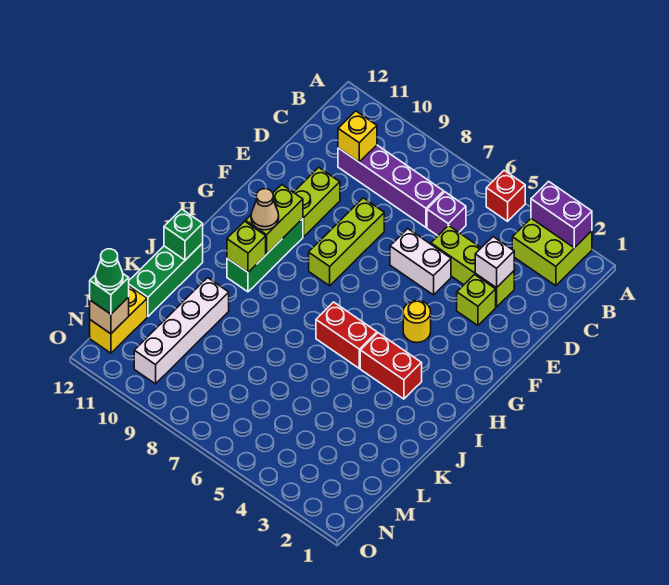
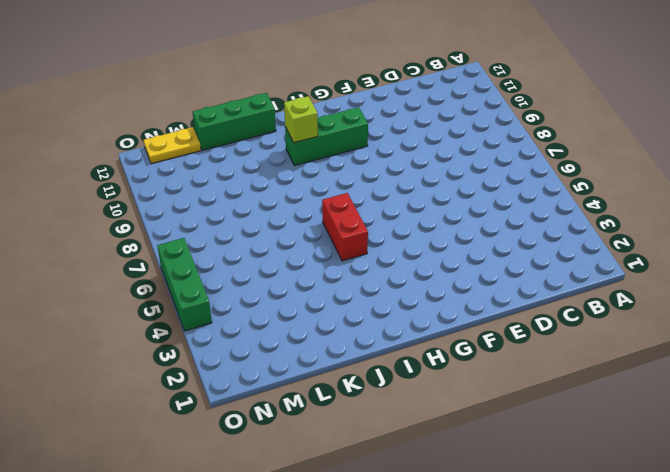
yellow plate M12:N12 level 1 -> yellow brick M12:N12 level 1
green brick O4:O6 level 1 -> none
none -> lime brick A2:B3 level 1
none -> red brick A5 level 1
none -> purple brick C6 level 1

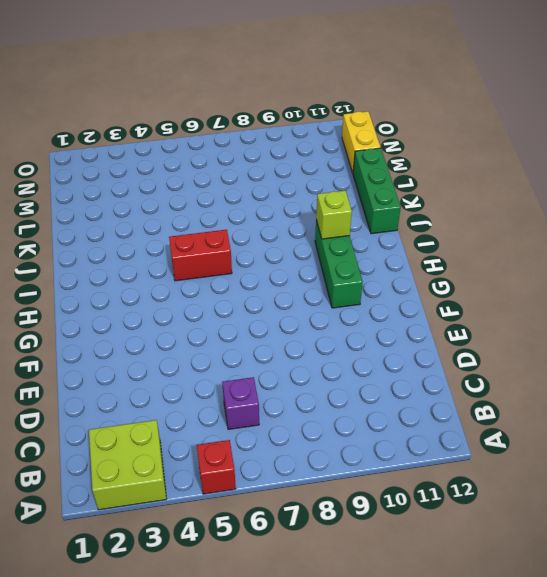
none -> purple brick C7:C10 level 1
none -> lime brick D3:D5 level 1
none -> lime brick E3 level 1

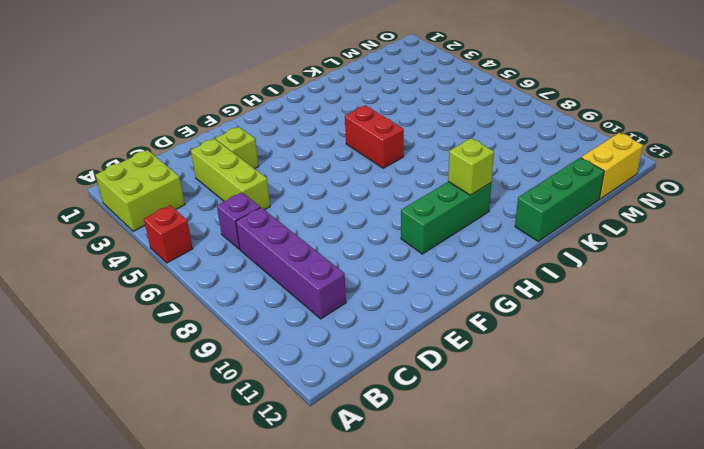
none -> white brick E5:E6 level 1
none -> lime brick E8:G8 level 1
none -> lime brick E10:F10 level 1

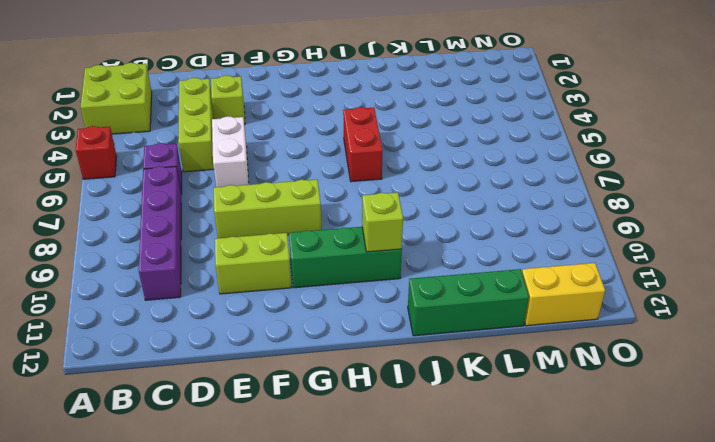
none -> yellow round brick G4 level 1
none -> red brick I3:I4 level 1
none -> white brick K10:N10 level 1

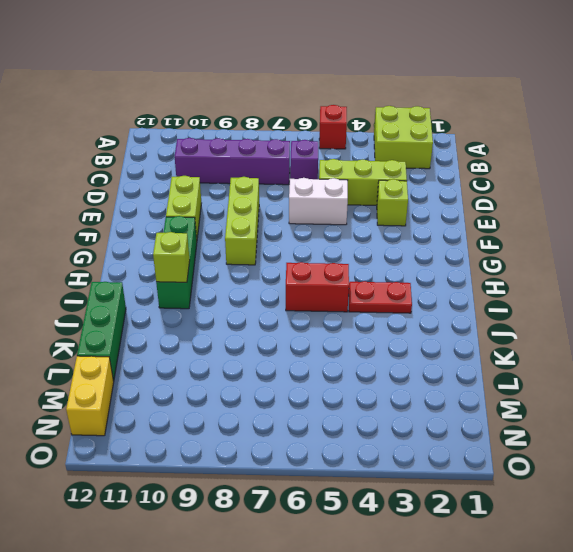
red plate I3:I4 level 1 -> red brick I3:I4 level 1
none -> yellow round brick G4 level 1
none -> white brick K10:N10 level 1
none -> purple brick A2:A3 level 2

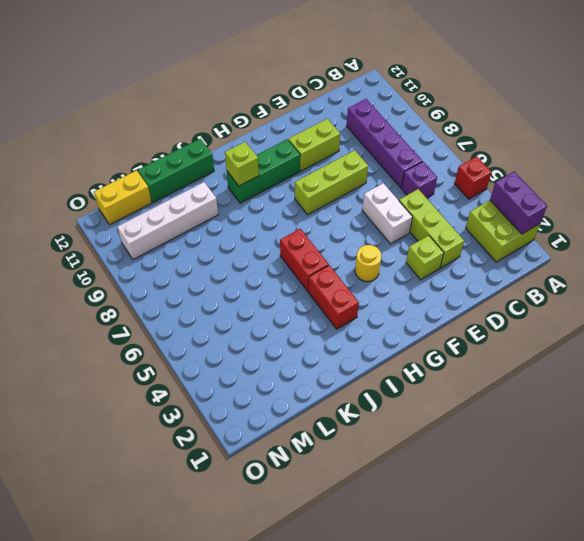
none -> yellow brick C10 level 2
none -> white brick D3 level 2
none -> lime brick G10:H10 level 2

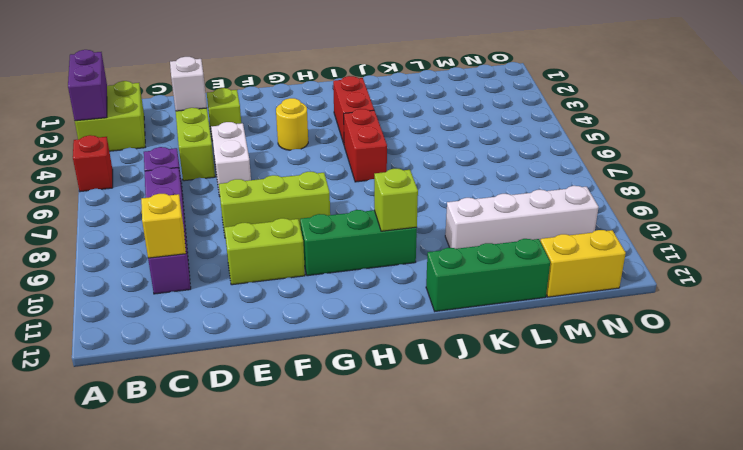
none -> lime brick G10:H10 level 2
none -> green brick J12 level 2
none -> tan brick N12 level 2

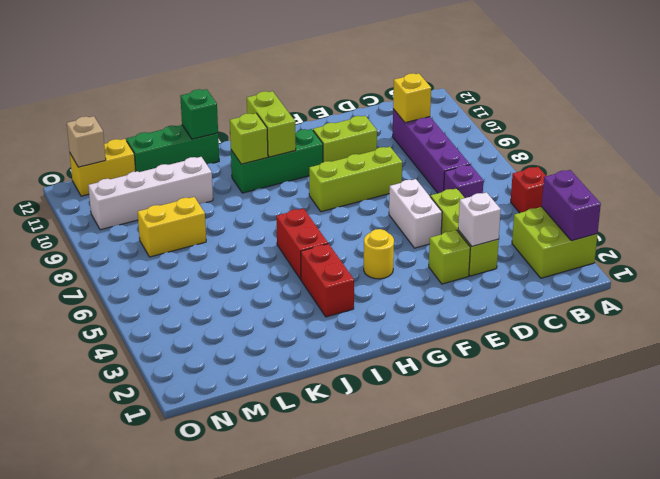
lime brick H10:H11 level 2 -> lime brick G10:H10 level 2
yellow brick L8:M8 level 1 -> none
none -> tan cone H10 level 3
none -> green brick N12 level 3
none -> green cone N12 level 4

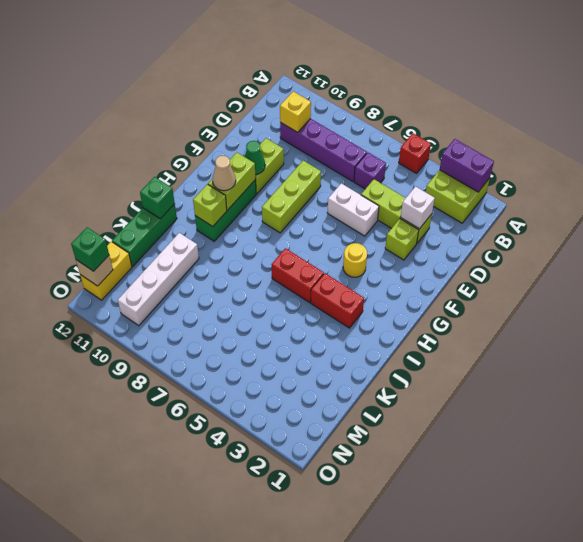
green cone F10 level 2 -> green cone N12 level 4

